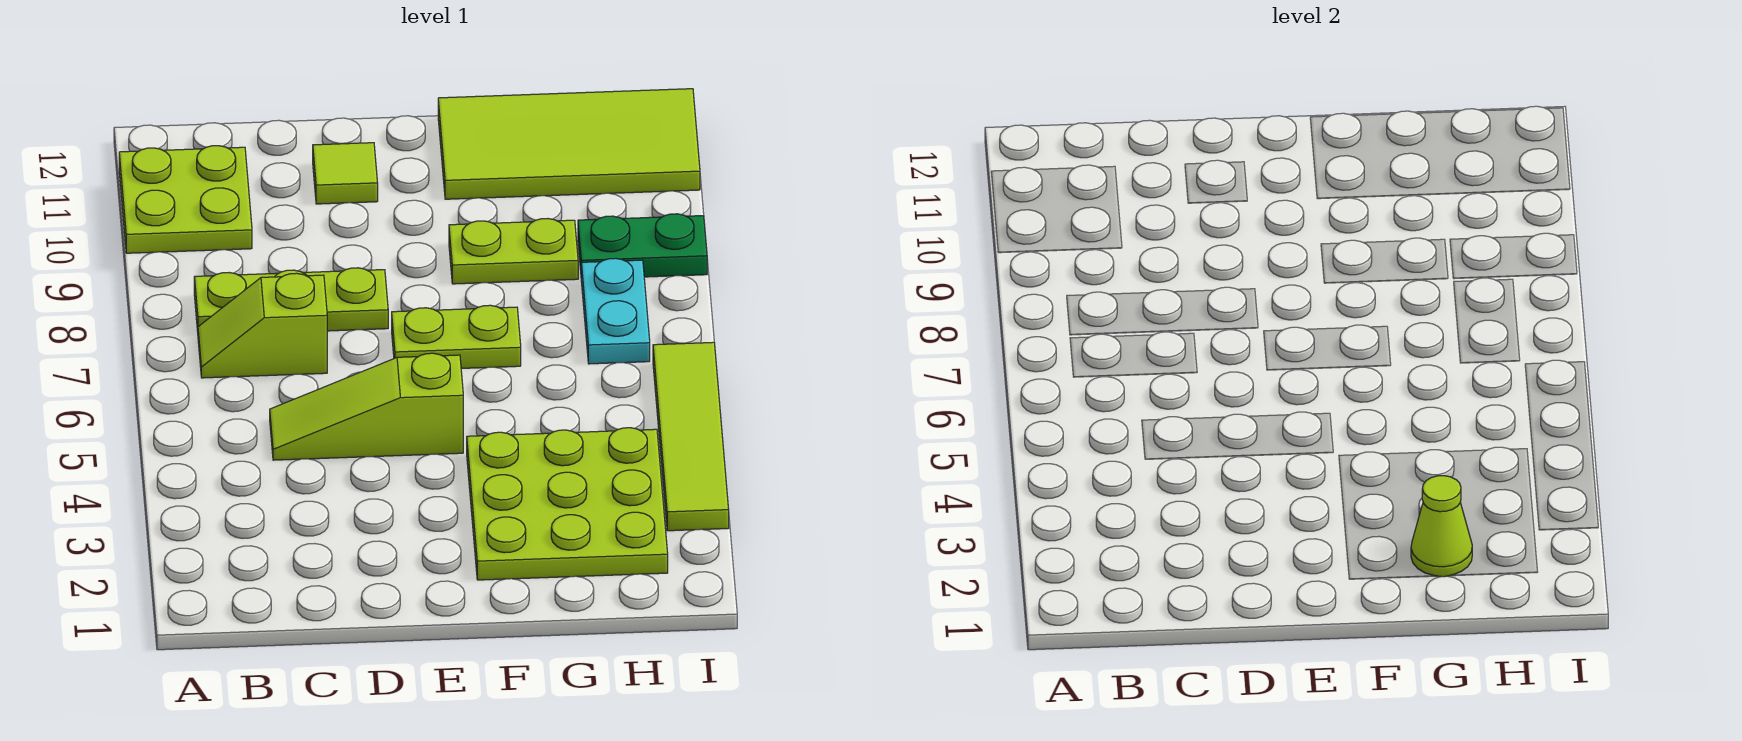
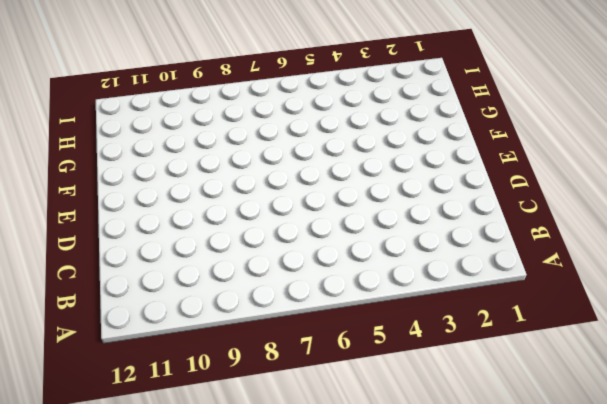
none -> lime plate A10:B11 level 1
none -> lime slope B7:C7 level 1 top C
none -> lime plate B8:D8 level 1

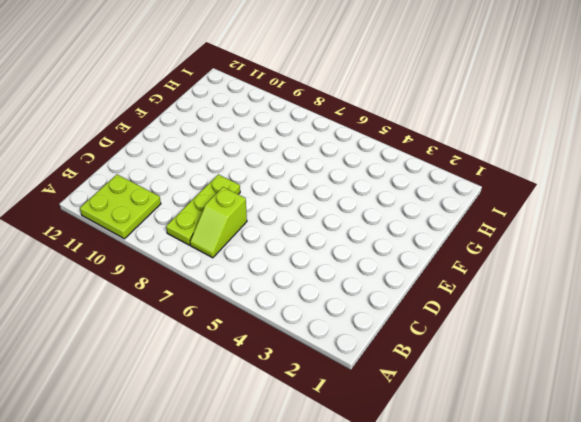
none -> lime slope C5:E5 level 1 top E
none -> lime tile D11 level 1
none -> lime plate E7:F7 level 1

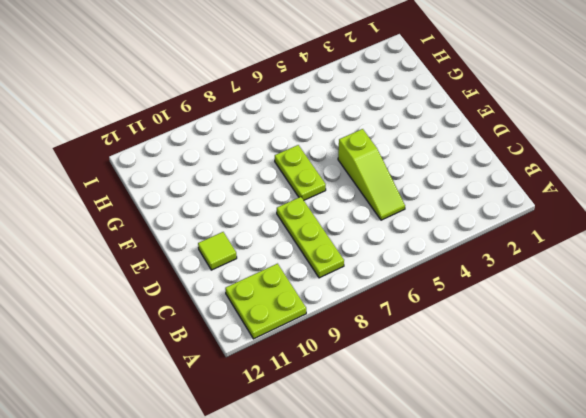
none -> lime slope B7:C7 level 1 top C
none -> lime plate F2:H4 level 1
none -> lime plate F9:G9 level 1

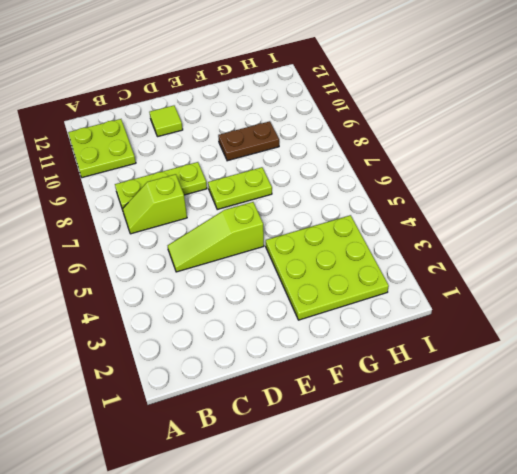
brown plate F9:G9 level 1 -> lime plate F9:G9 level 1
none -> lime tile F11:I12 level 1
none -> cyan plate H7:H8 level 1
none -> green plate H9:I9 level 1

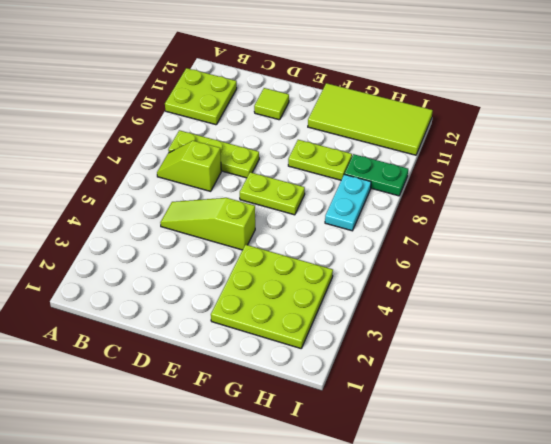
none -> lime tile I3:I6 level 1
none -> lime cone G2 level 2

